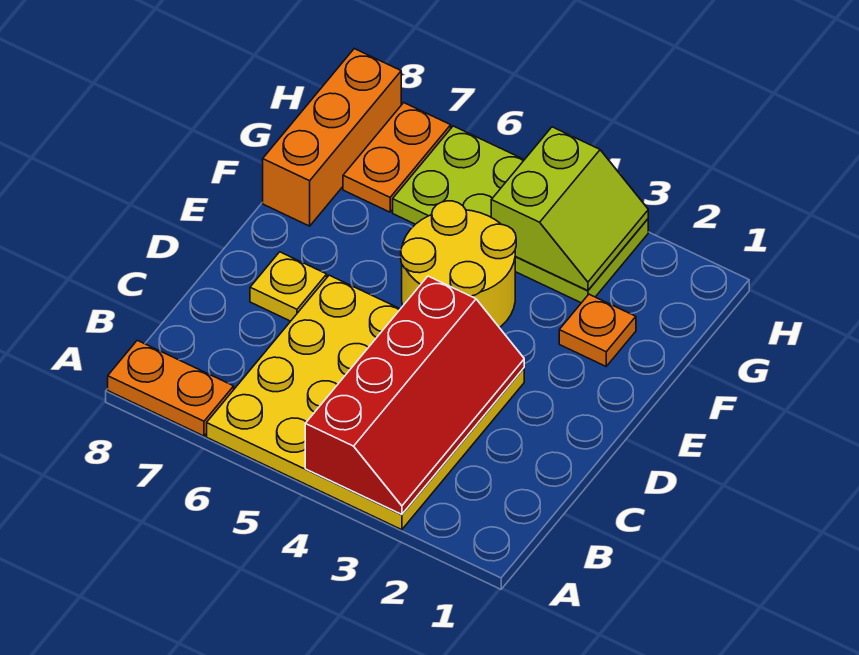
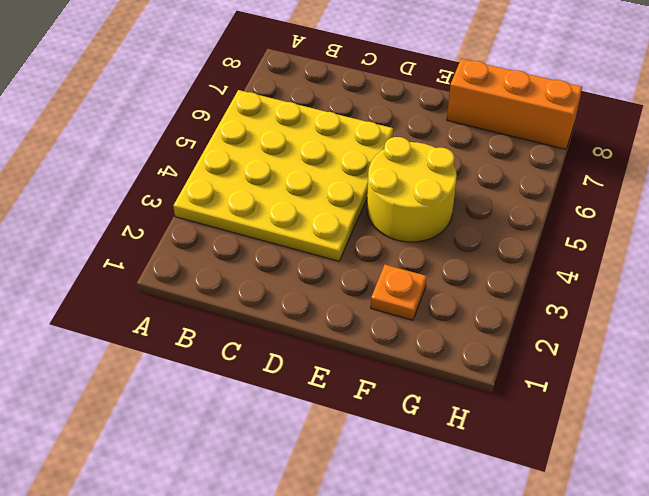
none -> orange plate A7:A8 level 1
none -> yellow plate D7 level 1

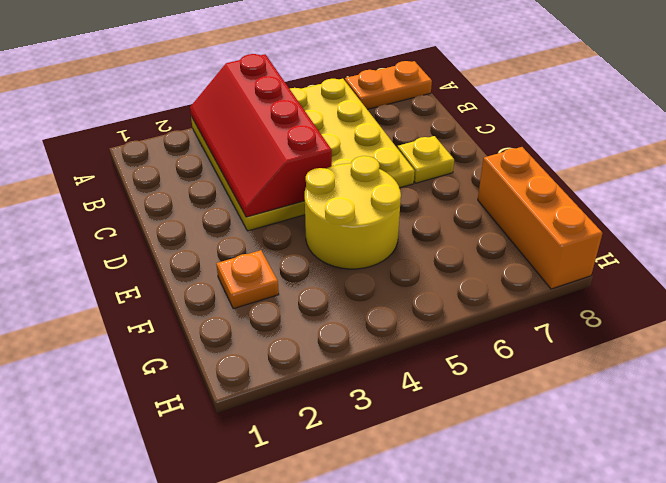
none -> lime plate G3:H6 level 1
none -> orange plate G7:H7 level 1

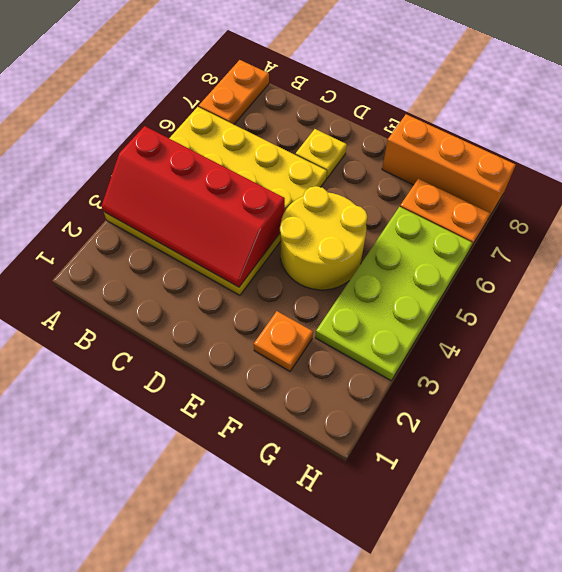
none -> lime slope G3:H4 level 2 top 4

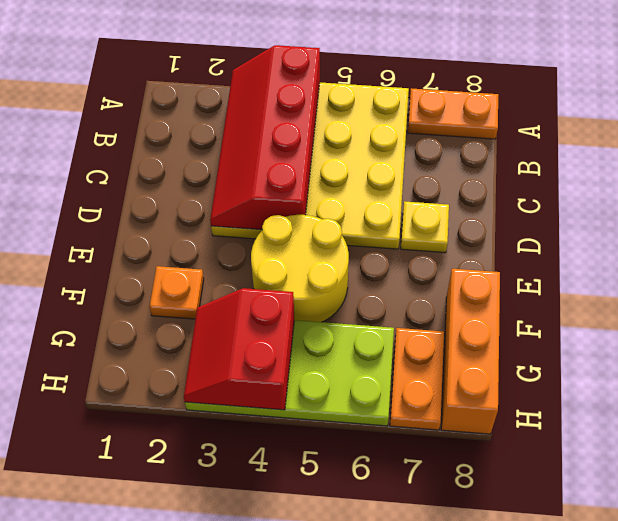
red slope G3:H4 level 2 top 4 -> lime slope G3:H4 level 2 top 4

